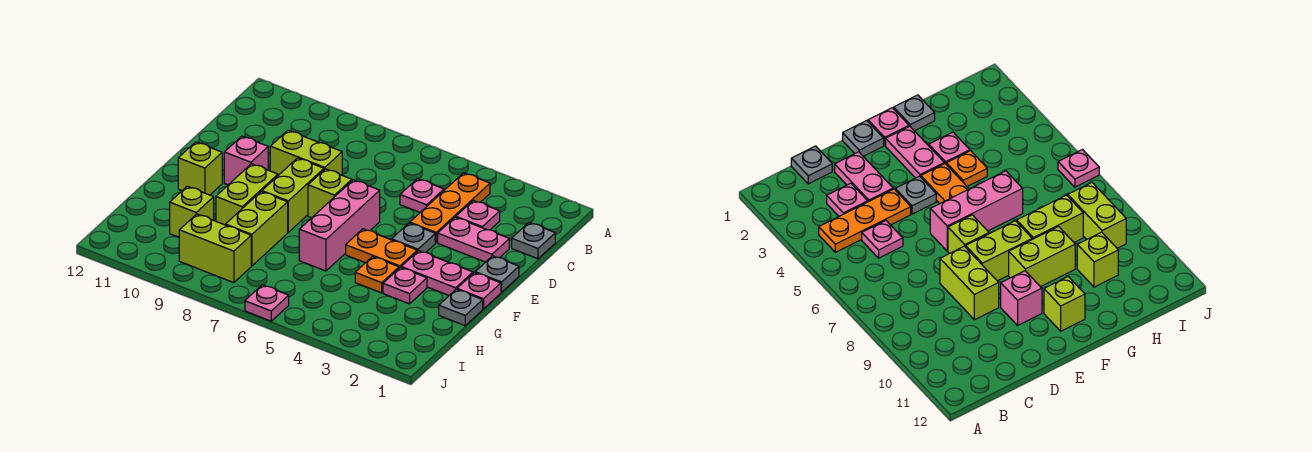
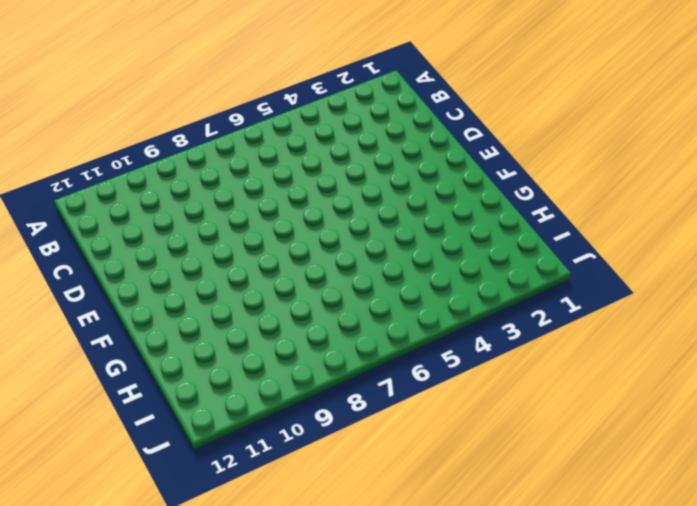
none -> orange plate B4:D4 level 1
none -> grey plate C1 level 1
none -> pink plate C3 level 1

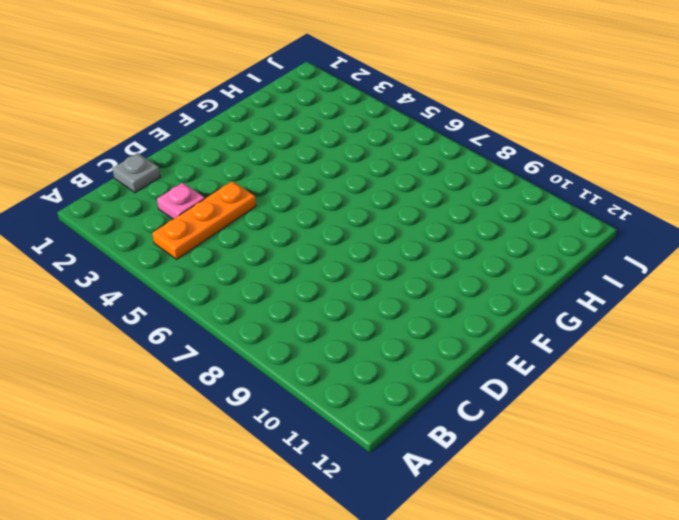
none -> pink plate C5 level 1
none -> pink plate D2:D3 level 1
none -> lime brick D8:D9 level 1

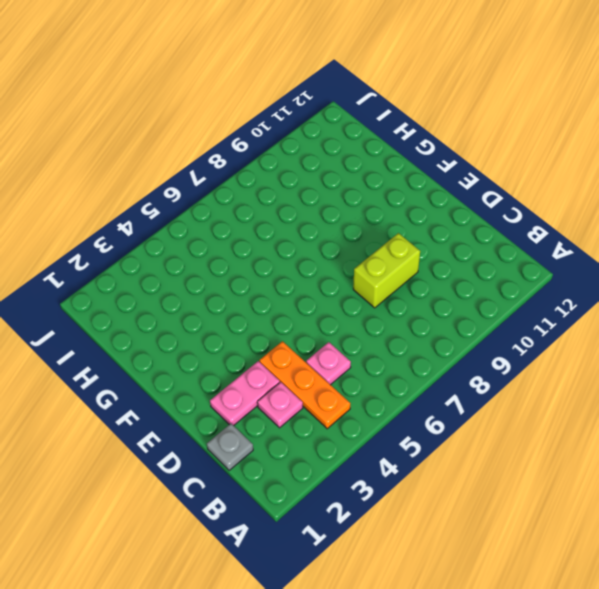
none -> grey plate E1 level 1
none -> grey plate E4 level 1
none -> pink brick E6:G6 level 1

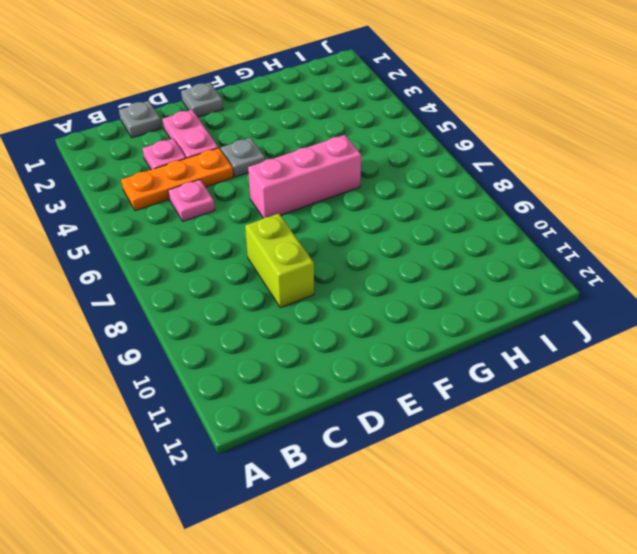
none -> lime brick E7 level 1
none -> lime brick E8:F8 level 1
none -> pink brick E10 level 1

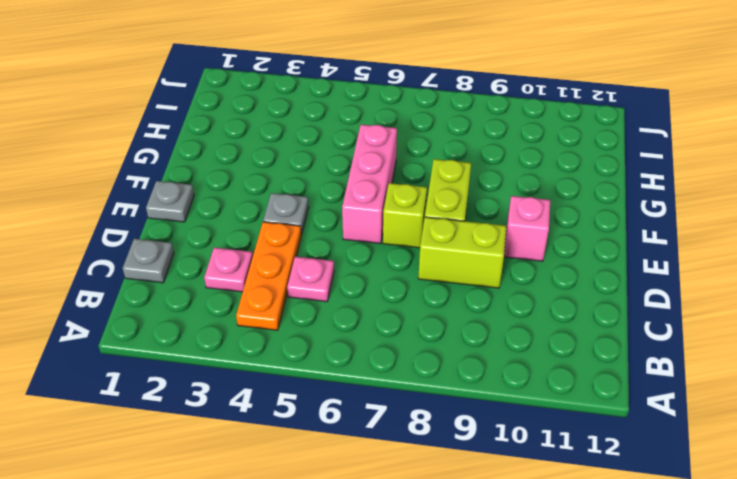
none -> pink plate D2:D3 level 1
none -> pink plate F1 level 1
none -> pink plate F2:F3 level 1

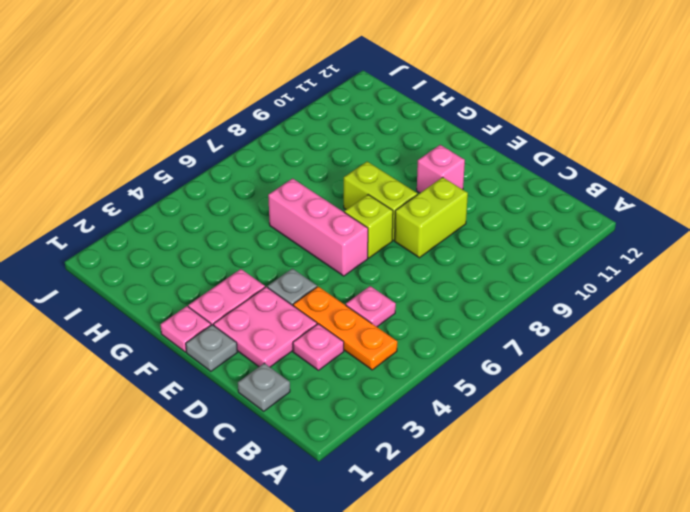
pink plate D2:E3 level 1 -> pink plate D2:D3 level 1
none -> orange plate F4:F5 level 1
none -> lime brick F9:G9 level 1
none -> lime brick F11 level 1

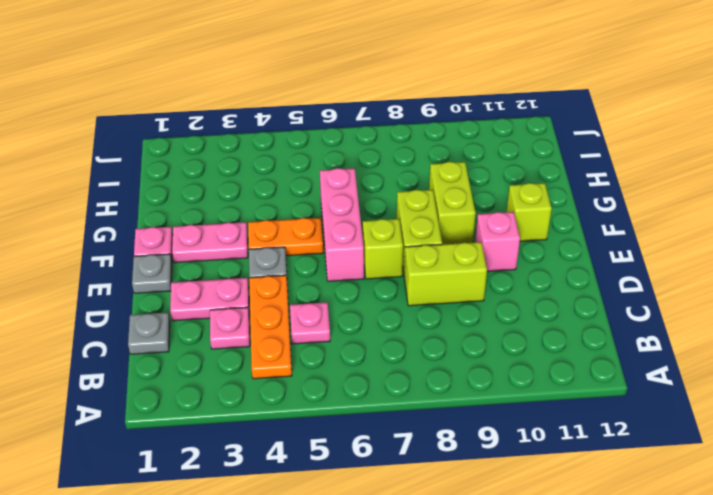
none -> grey plate G1 level 1
none -> pink plate G3 level 1
none -> orange plate G4 level 1

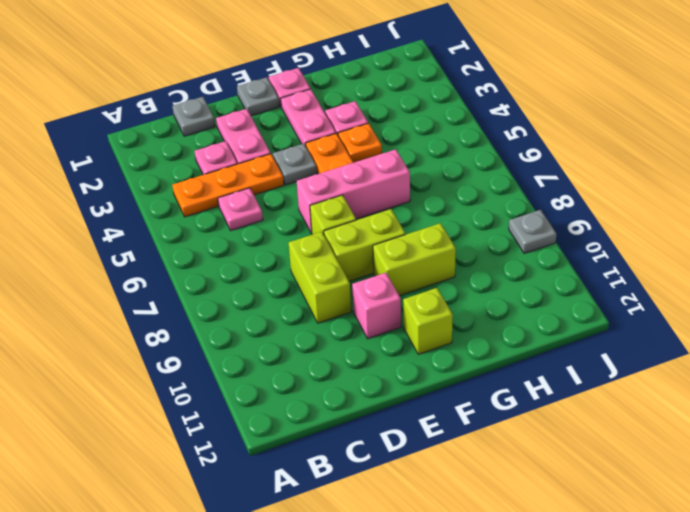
grey plate J9 level 1 -> grey plate G1 level 1
none -> lime brick G8:H8 level 1
none -> lime brick H10 level 1
none -> lime brick I8:I9 level 1

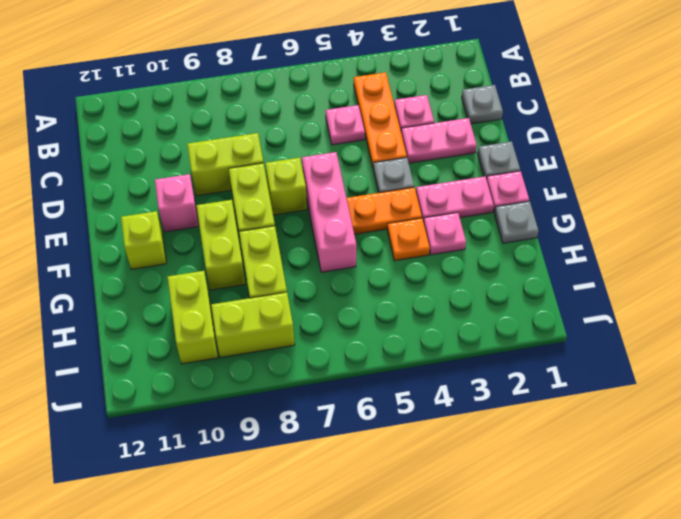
lime brick H10:I10 level 1 -> lime brick H10 level 1
none -> pink plate J6 level 1

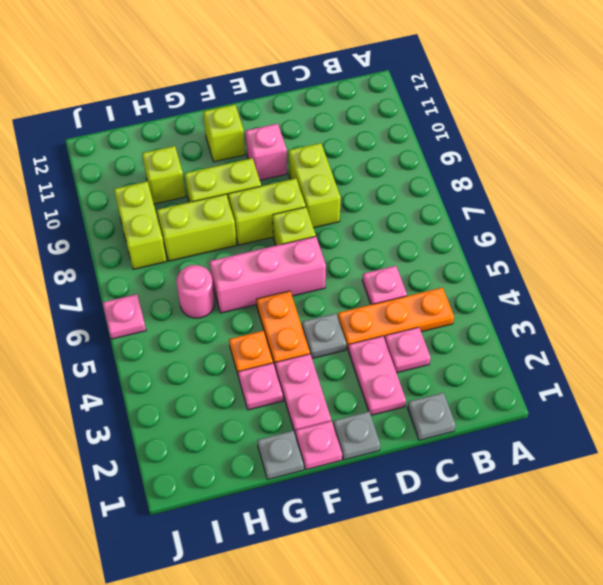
pink round brick H6 level 1 -> none

